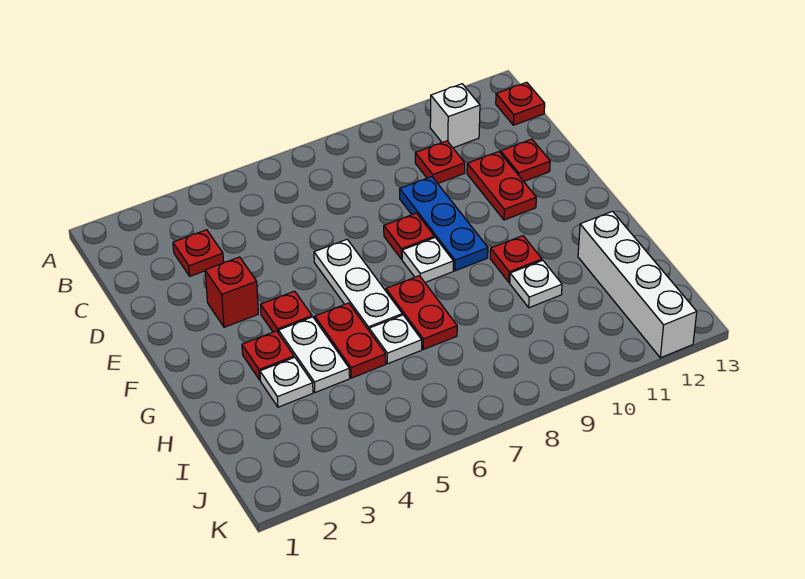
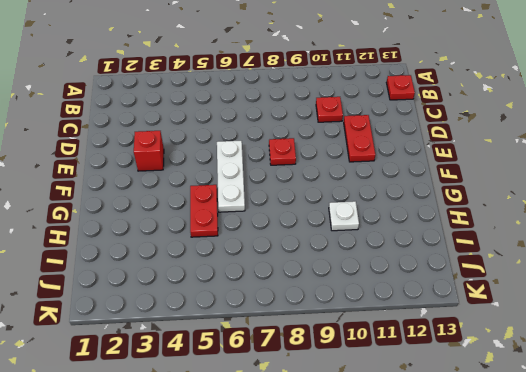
none -> white brick B11 level 1
none -> red plate C3 level 1
none -> blue plate D9:F9 level 1

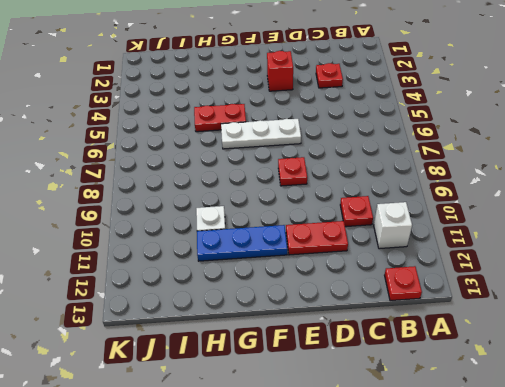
blue plate F11:H11 level 1 -> blue plate D9:F9 level 1
none -> red plate D12 level 1
none -> red plate F4 level 1
none -> white plate F8 level 1

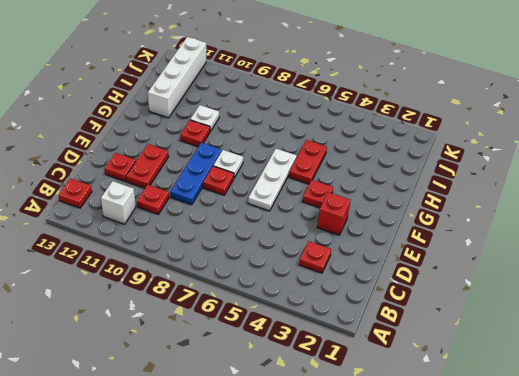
none -> red plate G3 level 1
none -> white plate G4:H4 level 1
none -> red plate G7:H7 level 1

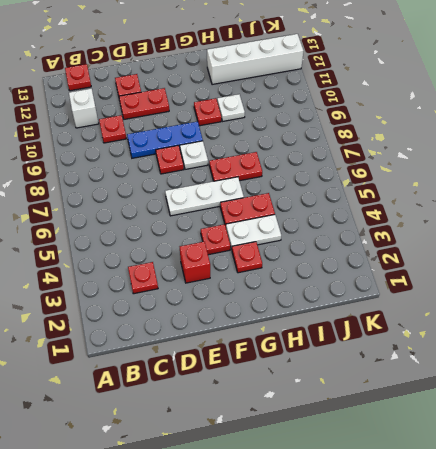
none -> white plate H3 level 1
none -> white plate H6 level 1

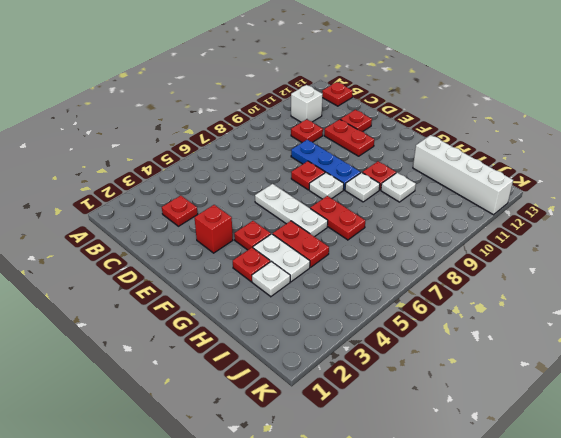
white plate G9 level 1 -> white plate H6 level 1

